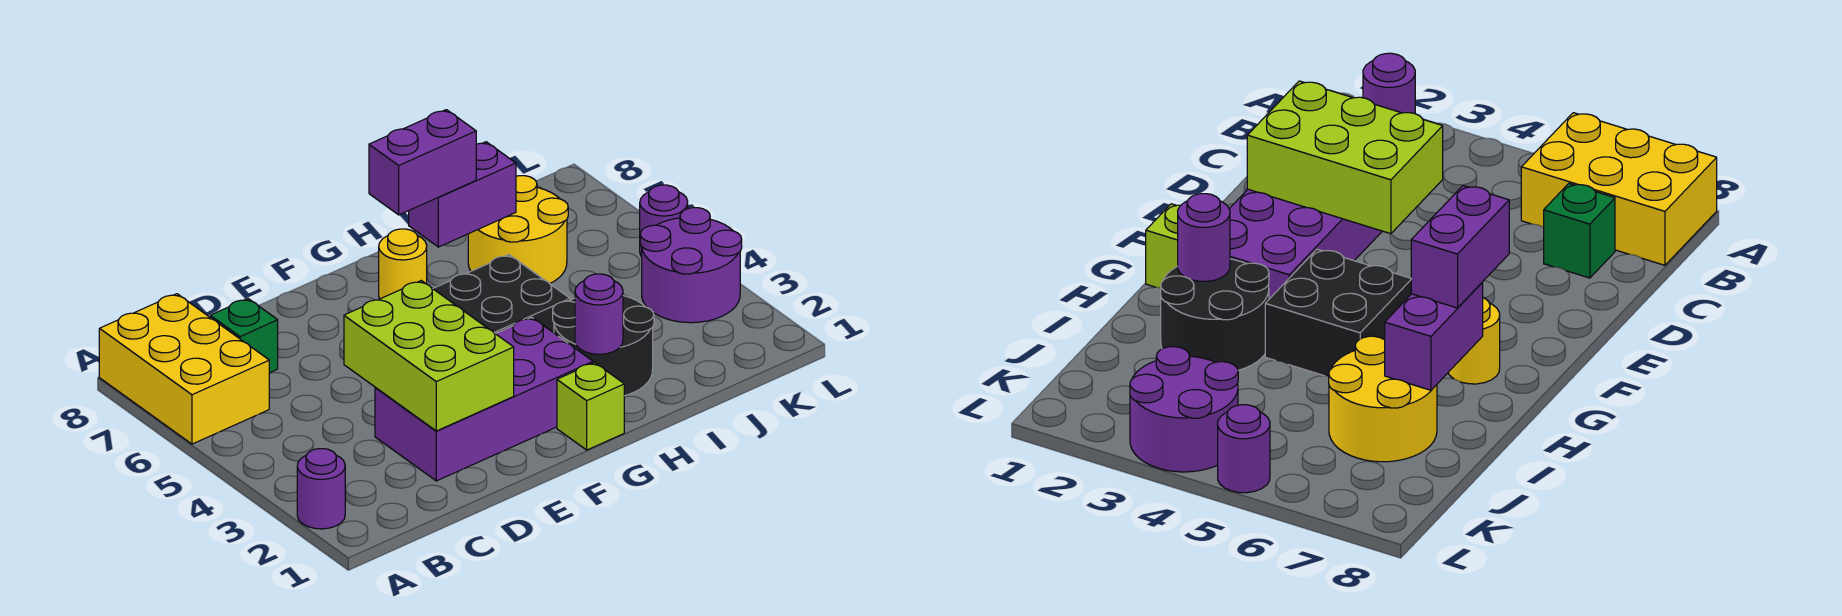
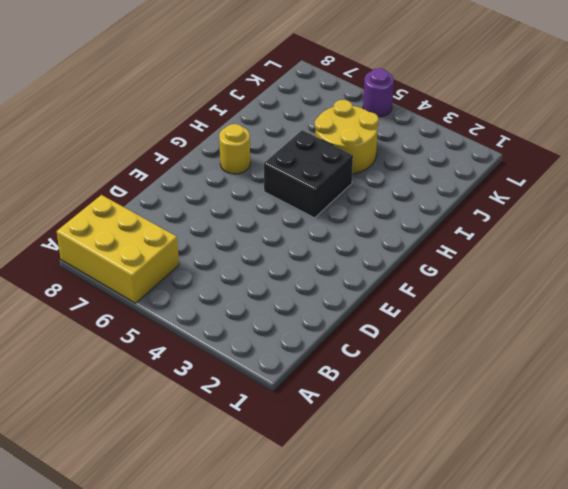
yellow round brick I4:J5 level 1 -> yellow round brick I6:J7 level 1
none -> purple round brick A2 level 1
none -> green brick C7 level 1
none -> purple brick D2:G3 level 1

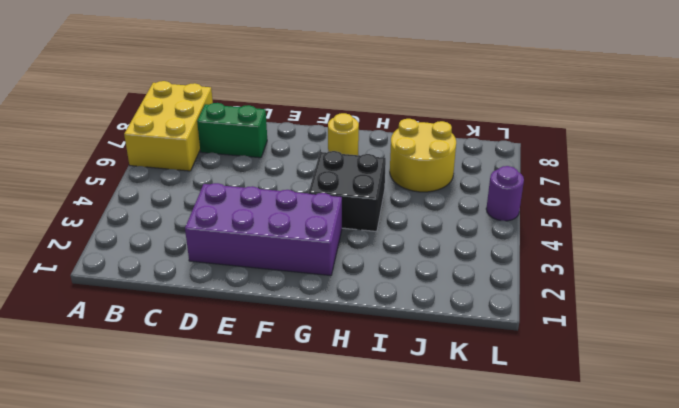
green brick C7:D7 level 1 -> green brick C7 level 1
none -> purple round brick A2 level 1
none -> lime brick G1 level 1
none -> black round brick H2:I3 level 1

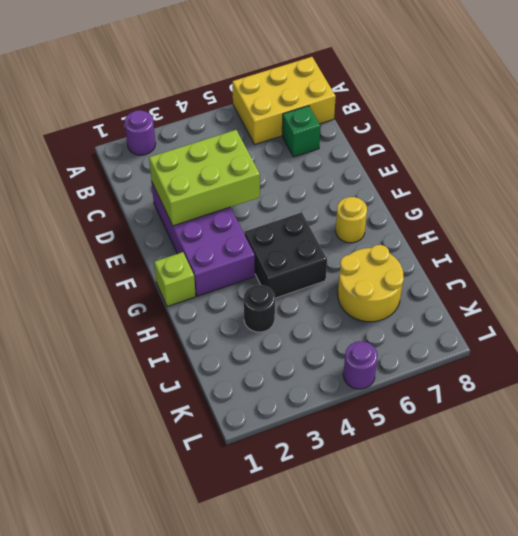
black round brick I3 level 1 -> black round brick H2:I3 level 1
none -> purple round brick K3:L4 level 1
none -> purple round brick H2 level 2
none -> purple brick H7:I7 level 2

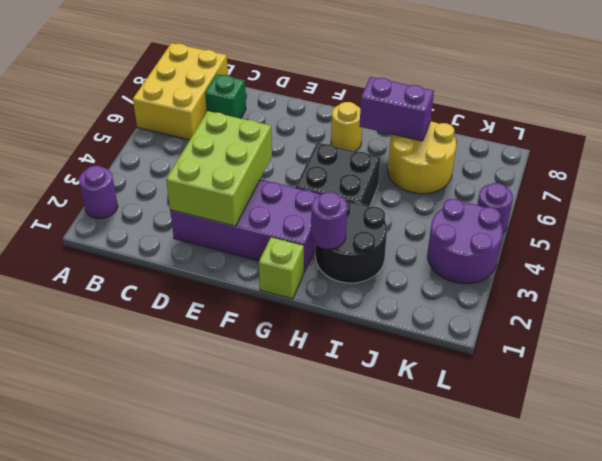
none -> purple brick G7:H7 level 3

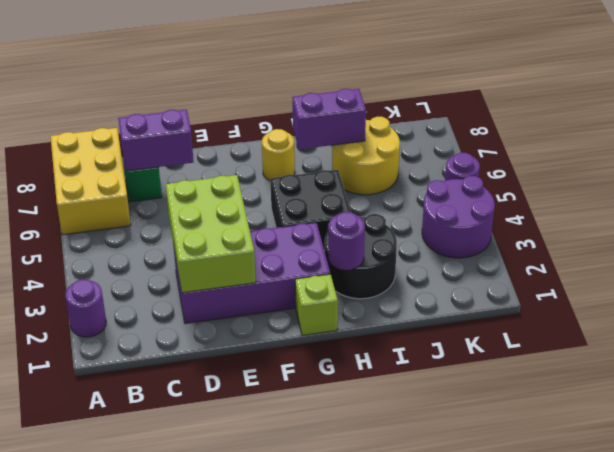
purple brick C7:D7 level 2 -> purple brick G7:H7 level 3

